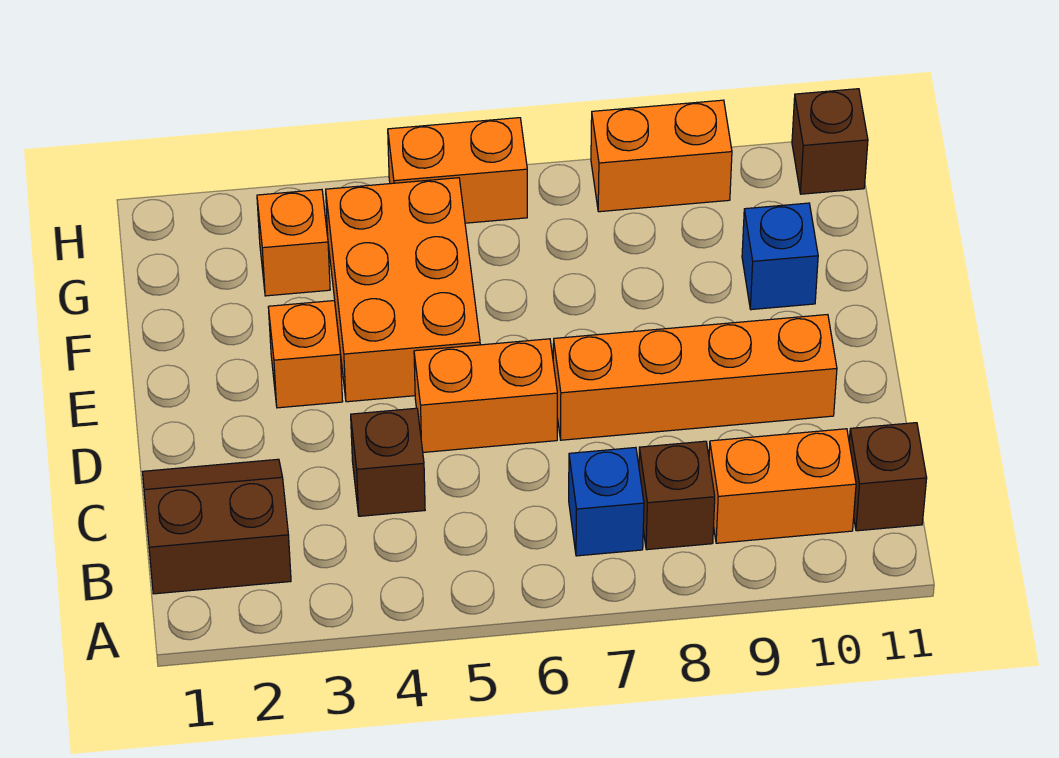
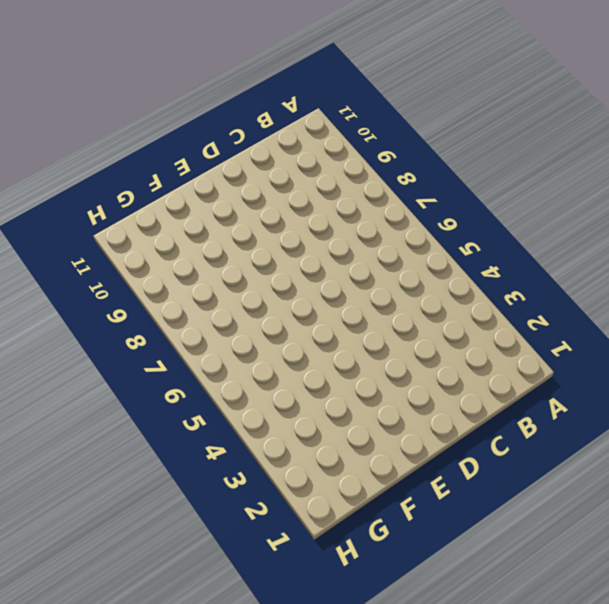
none -> brown slope B1:C2 level 1 top B
none -> blue brick B7 level 1
none -> brown brick B8 level 1

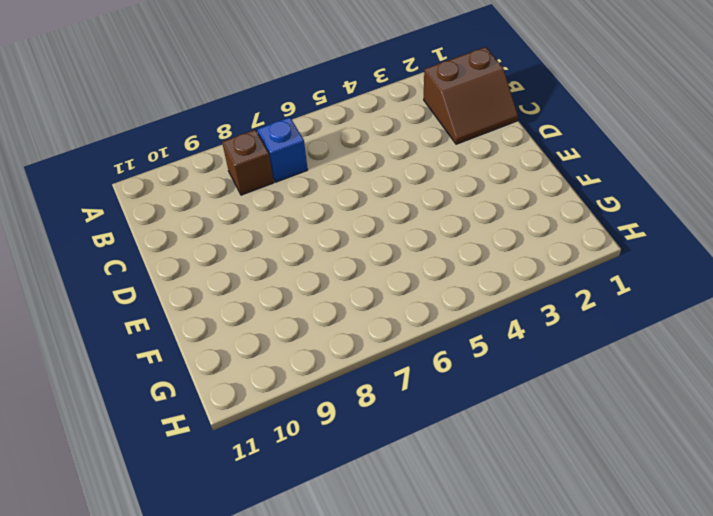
none -> orange brick B9:B10 level 1
none -> brown brick B11 level 1
none -> brown brick C4 level 1

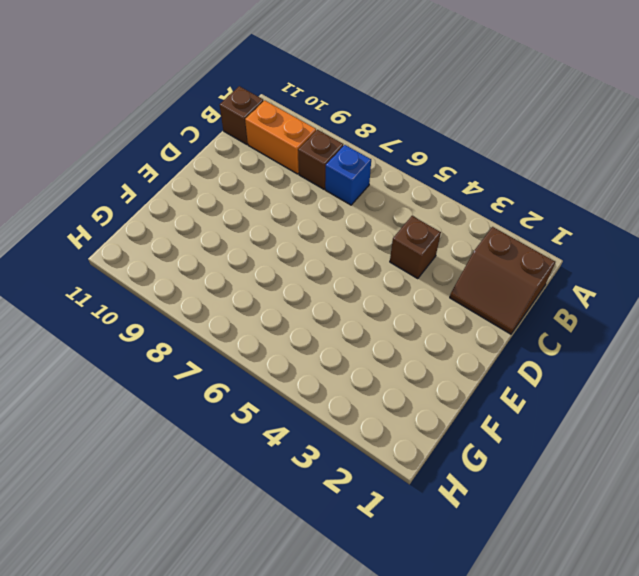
none -> orange brick D5:D6 level 1
none -> orange brick D7:D10 level 1
none -> orange brick E3 level 1

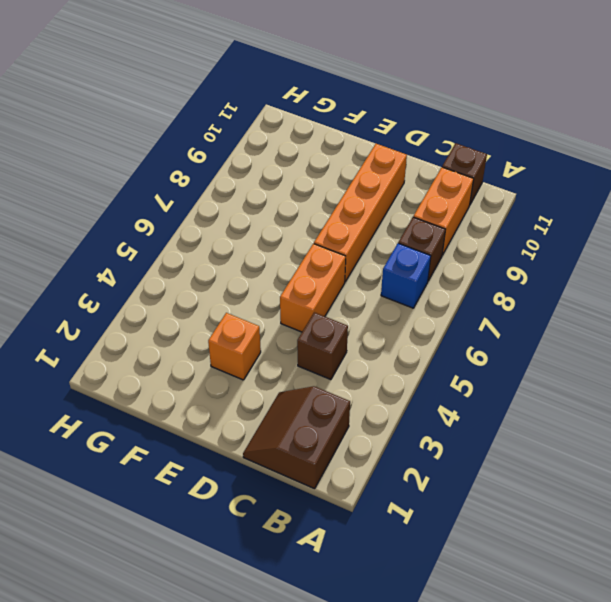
none -> orange brick E4:G5 level 1
none -> blue brick F10 level 1
none -> orange brick G3 level 1

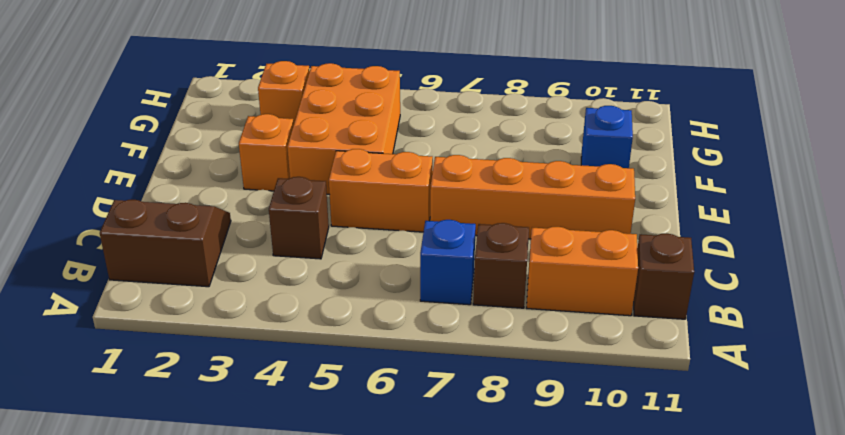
none -> orange brick H5:H6 level 1
none -> orange brick H8:H9 level 1
none -> brown brick H11 level 1

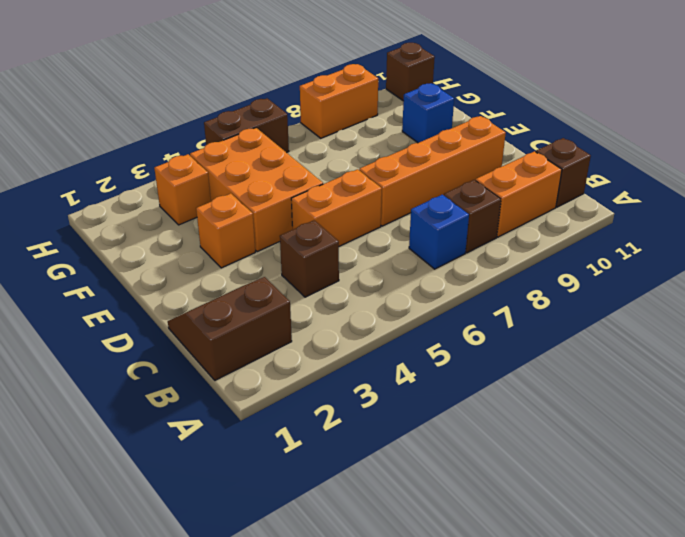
brown brick H5:H6 level 1 -> orange brick H5:H6 level 1

